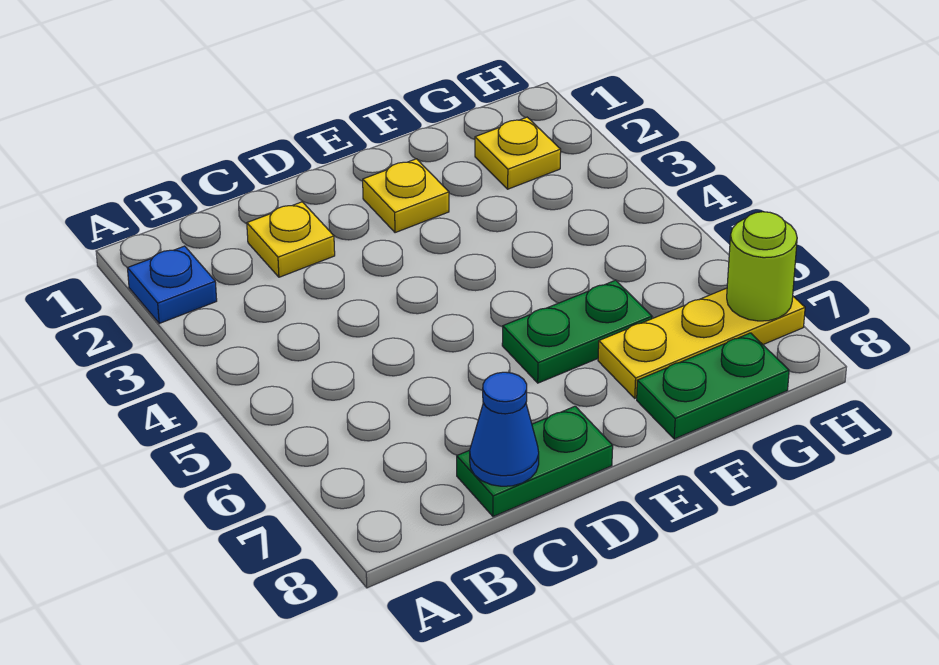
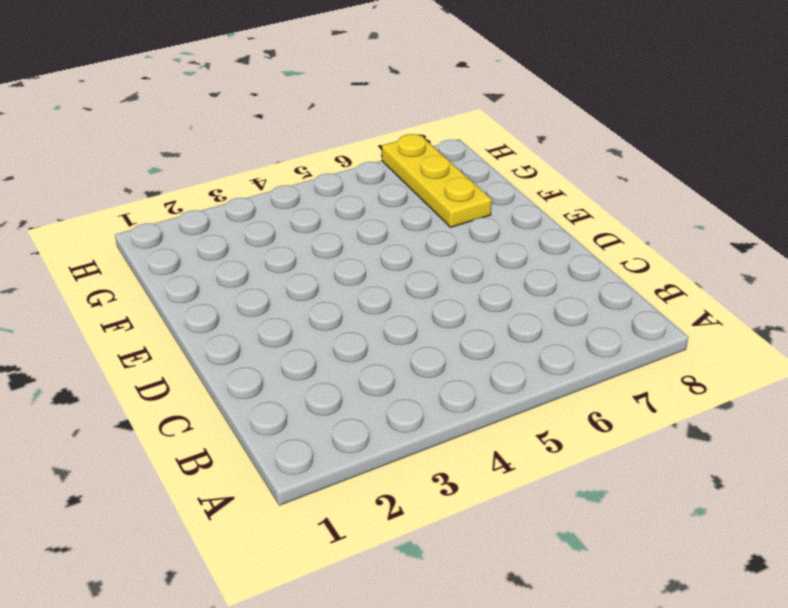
none -> blue plate A2 level 1
none -> yellow plate C2 level 1

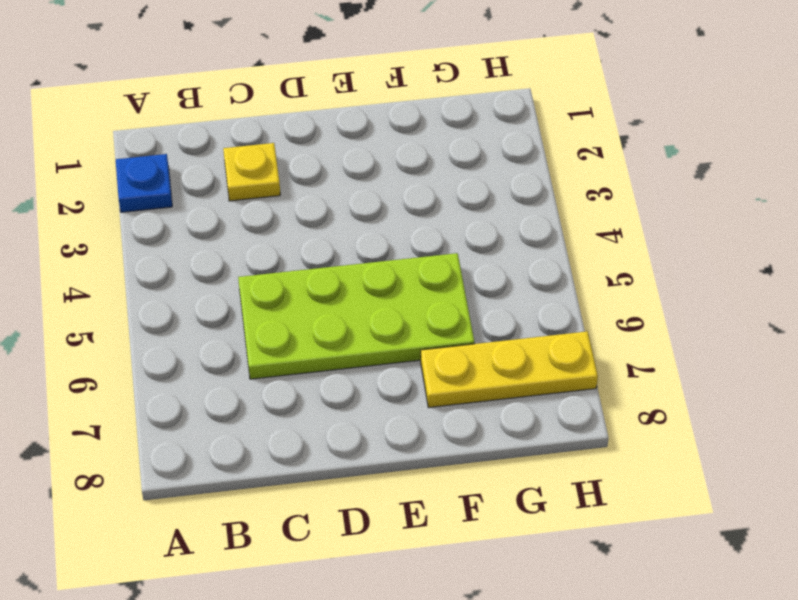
lime plate C5:F6 level 1 -> green plate E6:F6 level 1
none -> green plate C8:D8 level 1
none -> yellow plate E2 level 1

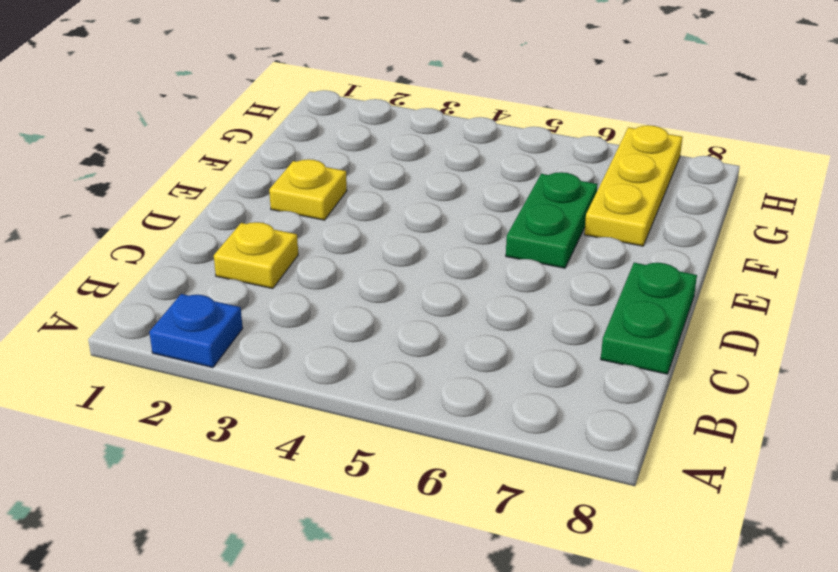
none -> green plate F8:G8 level 1
none -> yellow plate G2 level 1

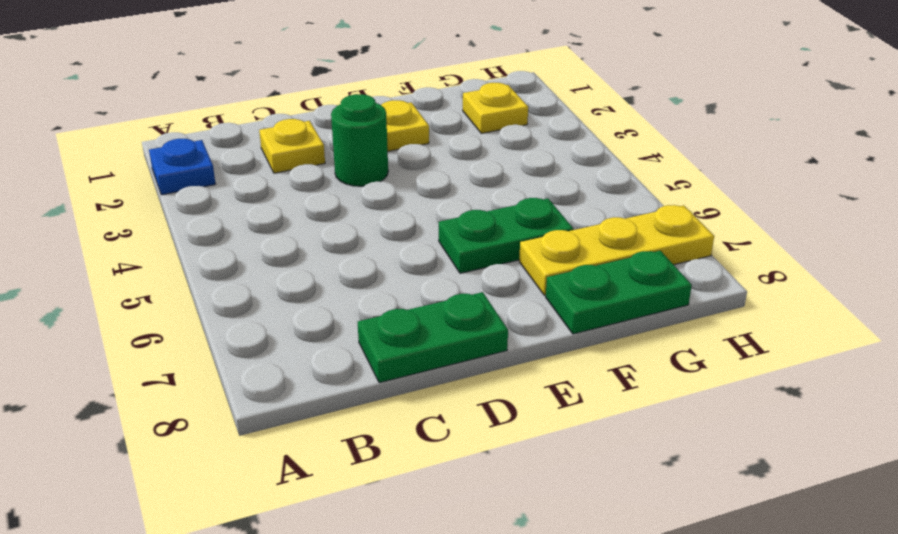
green round brick D3 level 1 -> none
none -> blue cone C8 level 2
none -> lime round brick H7 level 2

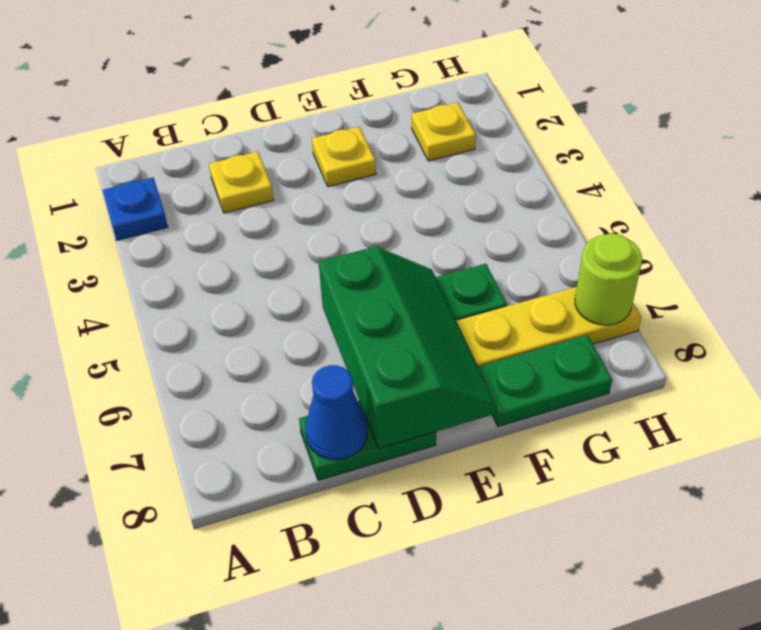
green slope D6:E8 level 2 top D -> none

